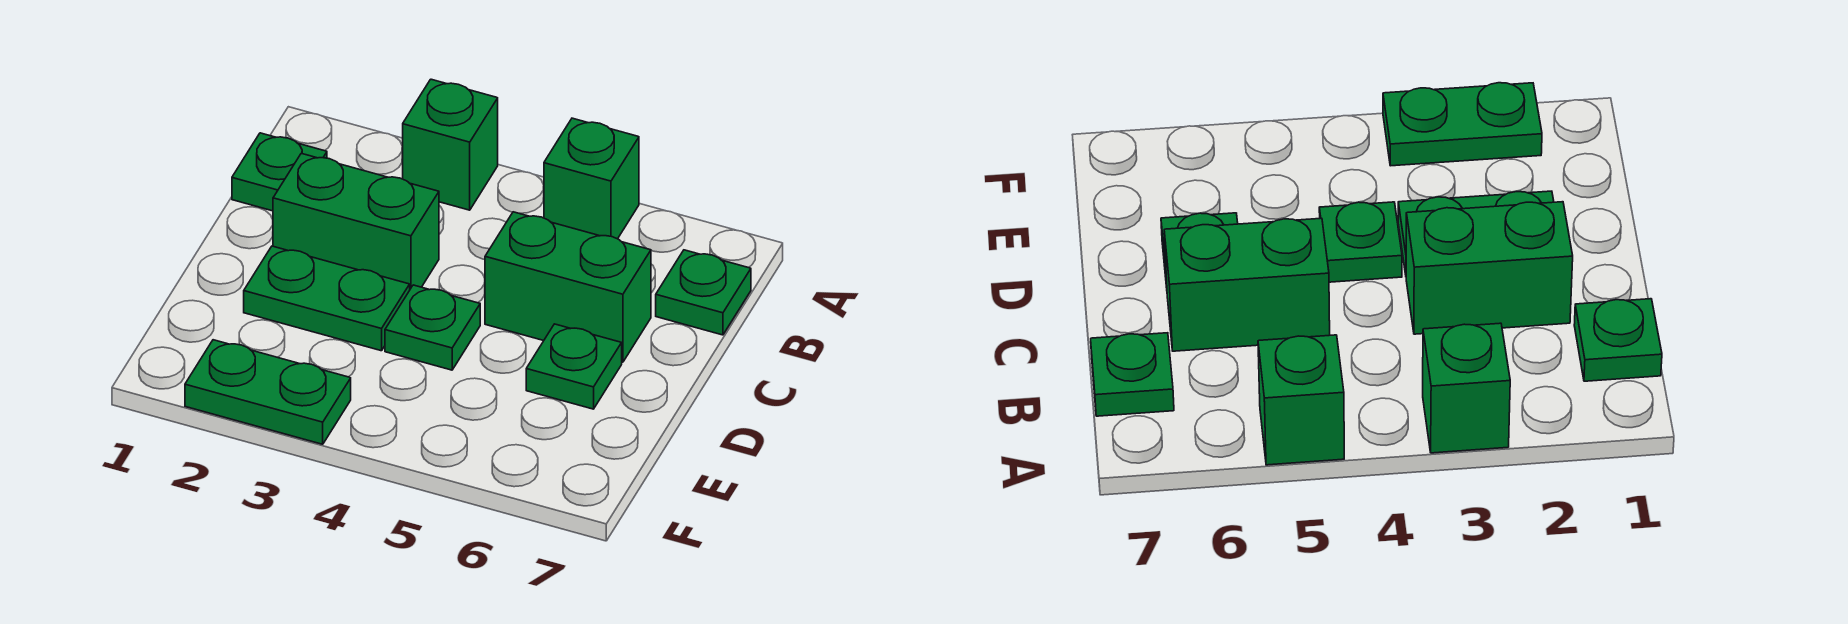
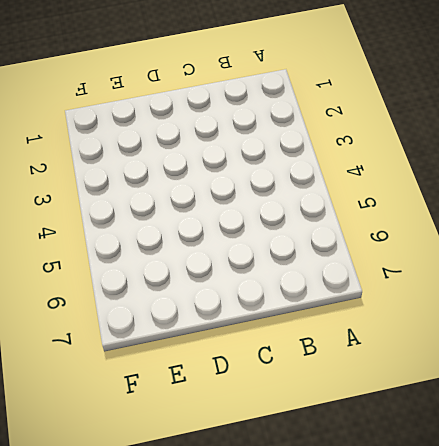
none -> green brick A3 level 1
none -> green brick A5 level 1

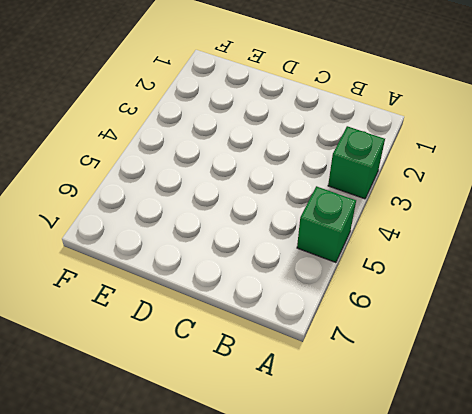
none -> green plate B1 level 1
none -> green plate B7 level 1

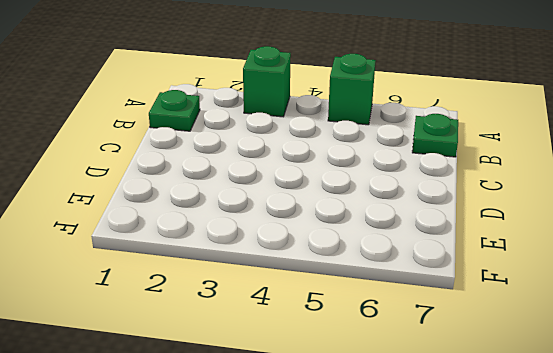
none -> green brick C2:C3 level 1
none -> green brick C5:C6 level 1

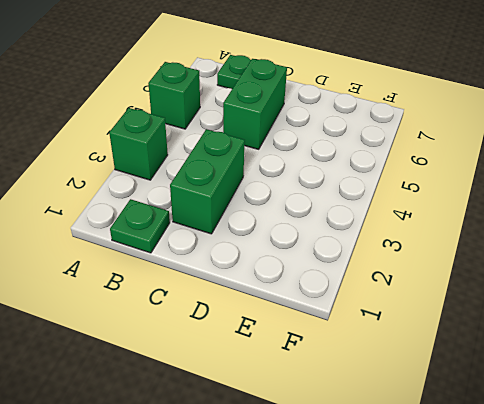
none -> green plate D2:D3 level 1
none -> green plate D4 level 1

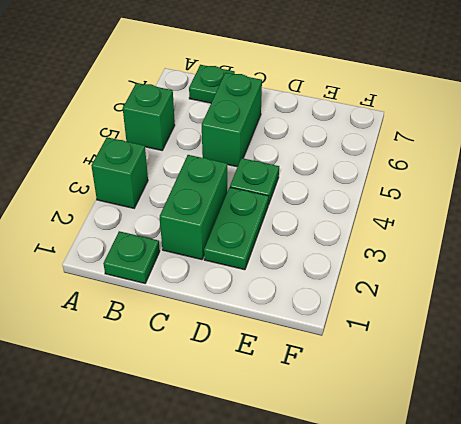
none -> green plate D6 level 1
none -> green plate F2:F3 level 1

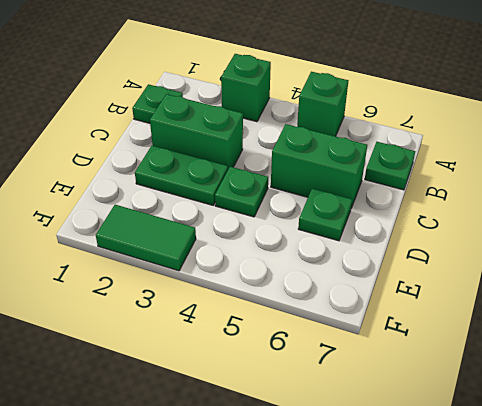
green tile F2:F3 level 1 -> green plate F2:F3 level 1

